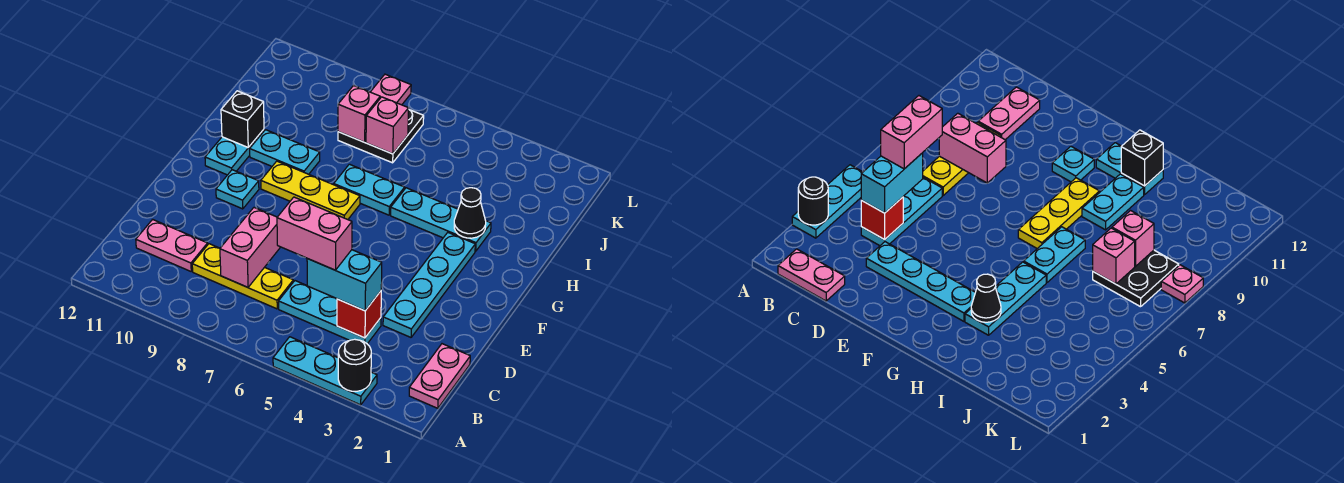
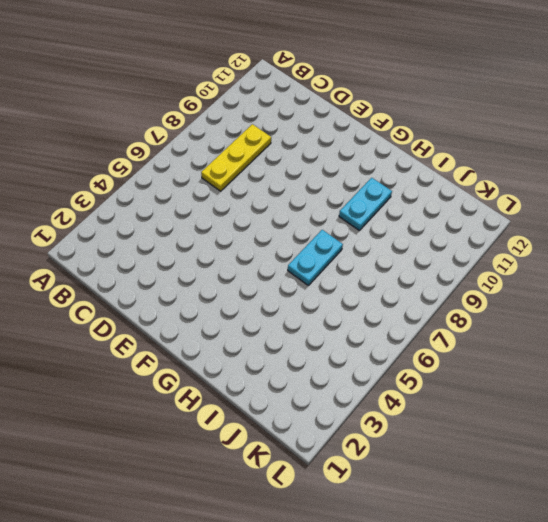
none -> cyan plate A3:A5 level 1
none -> pink plate B1:C1 level 1
none -> cyan plate C4:C6 level 1

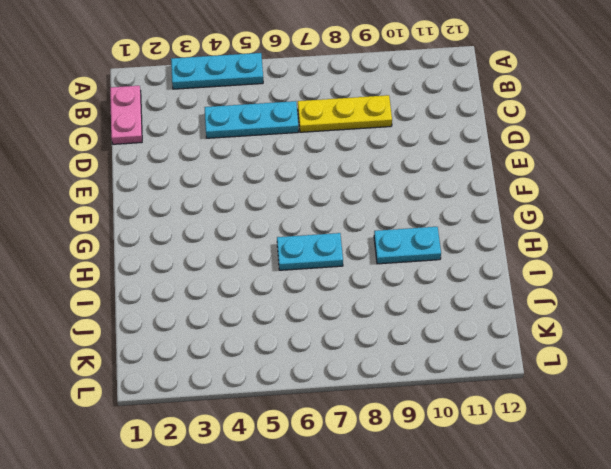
none -> pink plate C10:C11 level 1
none -> cyan plate D3:G3 level 1
none -> cyan plate F10 level 1

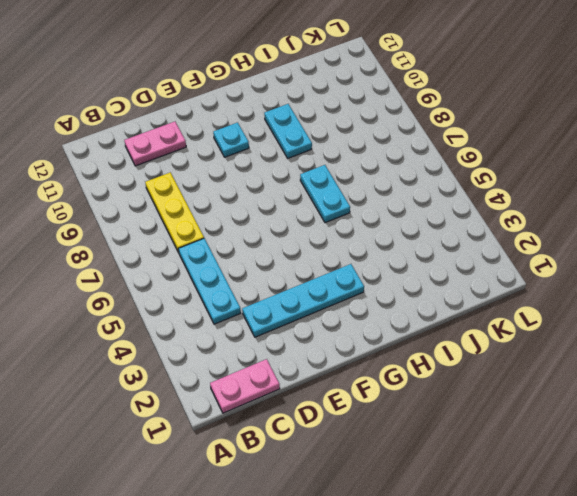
pink plate C11:D11 level 1 -> pink plate C10:C11 level 1
none -> cyan plate A3:A5 level 1
none -> yellow plate G7:G9 level 1
none -> cyan plate G11:H11 level 1

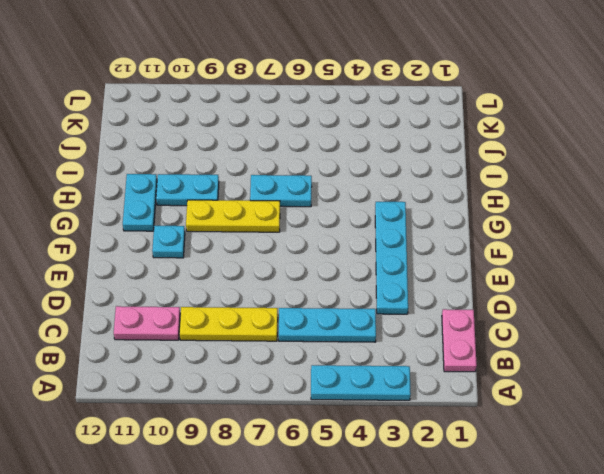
none -> cyan plate H3:H5 level 1
none -> black plate J7:K8 level 1
none -> pink plate L8 level 1

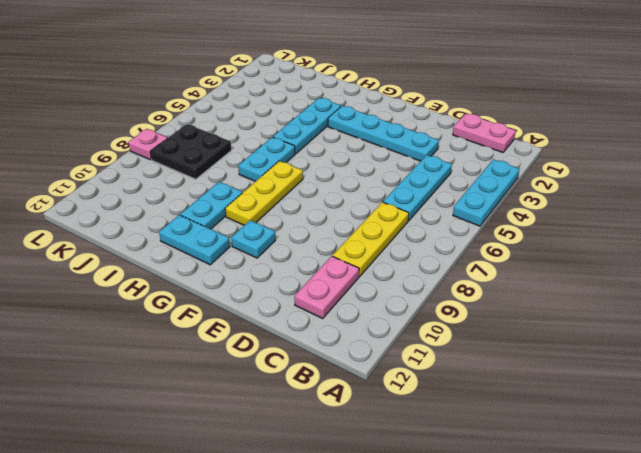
none -> black round brick A3 level 2
none -> red brick C4 level 2
none -> pink brick C8:D8 level 2

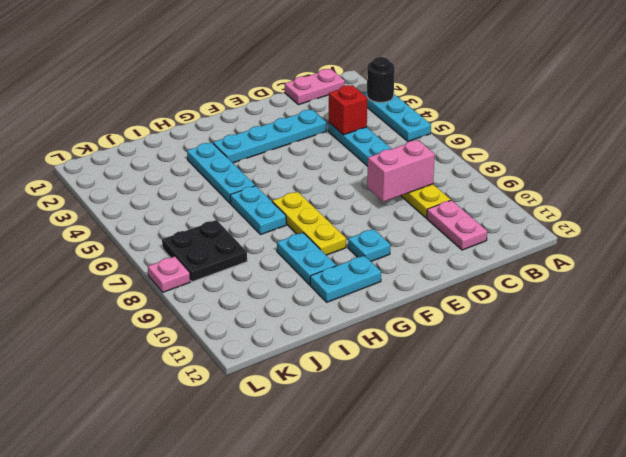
none -> black cone H3 level 2
none -> black brick H11 level 2
none -> pink brick J7 level 2

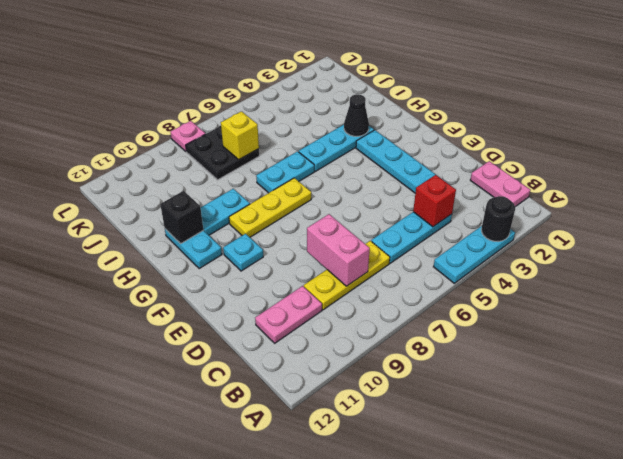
yellow brick J7 level 2 -> pink brick J7 level 2
none -> pink brick J8 level 2
none -> cyan brick C4:C5 level 3
none -> pink brick C5:C6 level 4

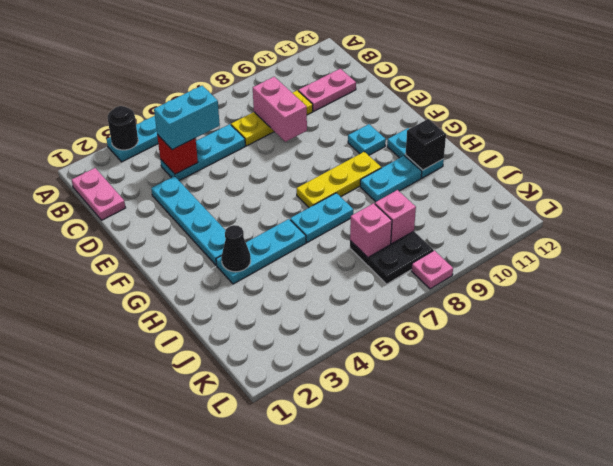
none -> pink brick C5:C6 level 4

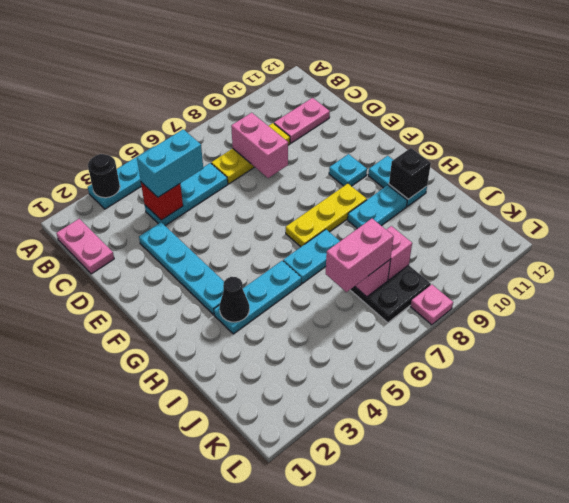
pink brick J6:J7 level 3 -> pink brick C5:C6 level 4

